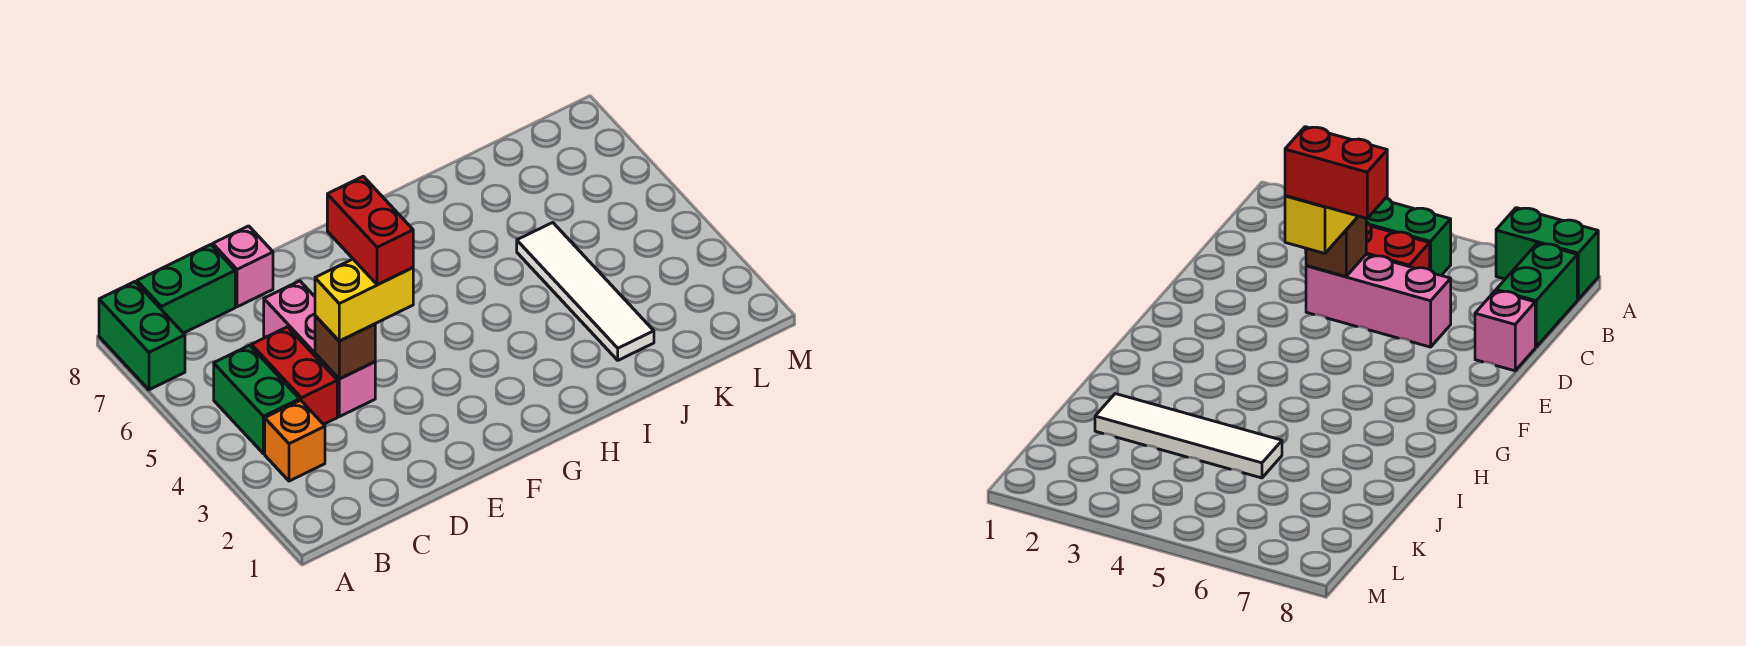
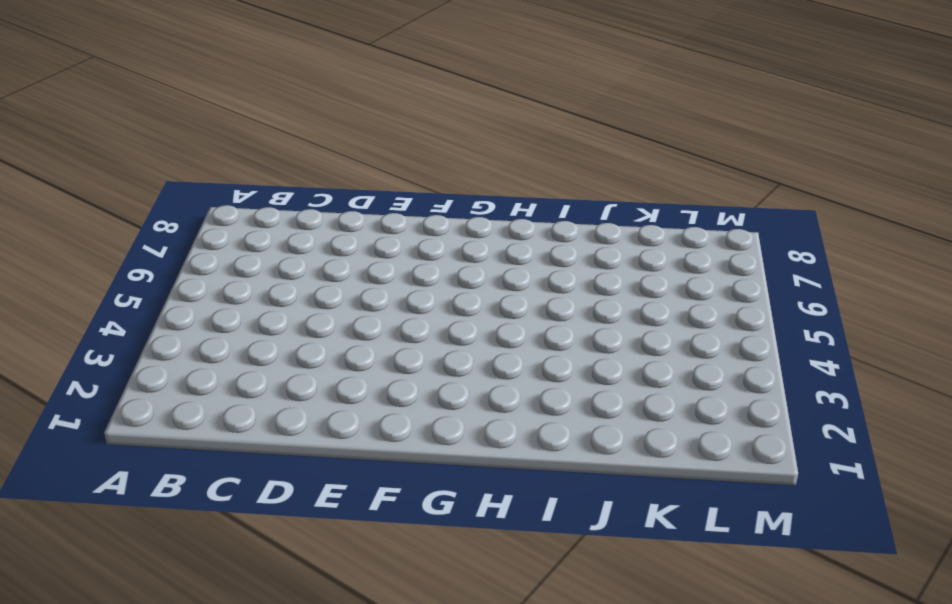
none -> green brick A7:A8 level 1
none -> orange brick B3 level 1

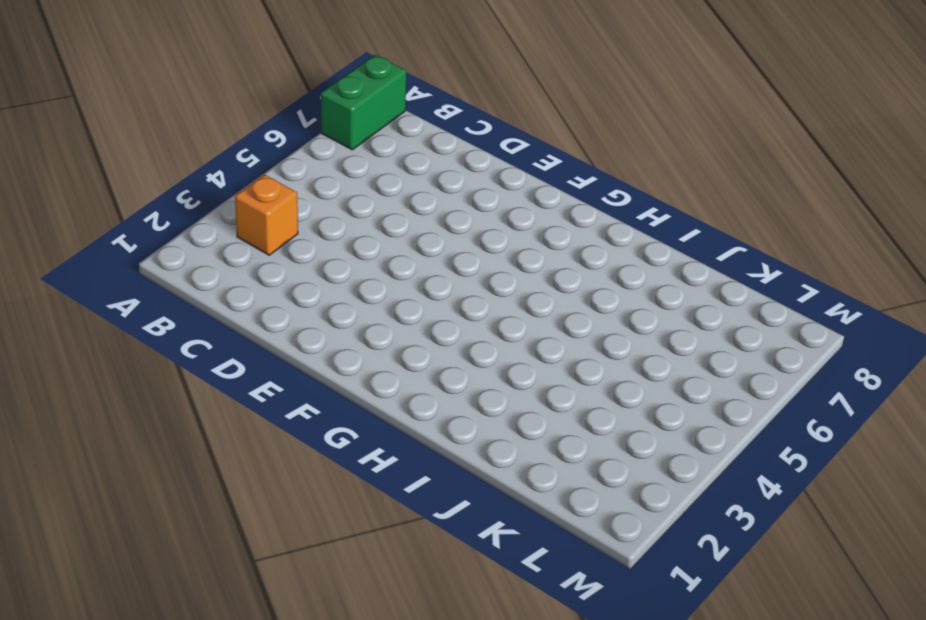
none -> green brick B4:B5 level 1
none -> green brick B8:C8 level 1

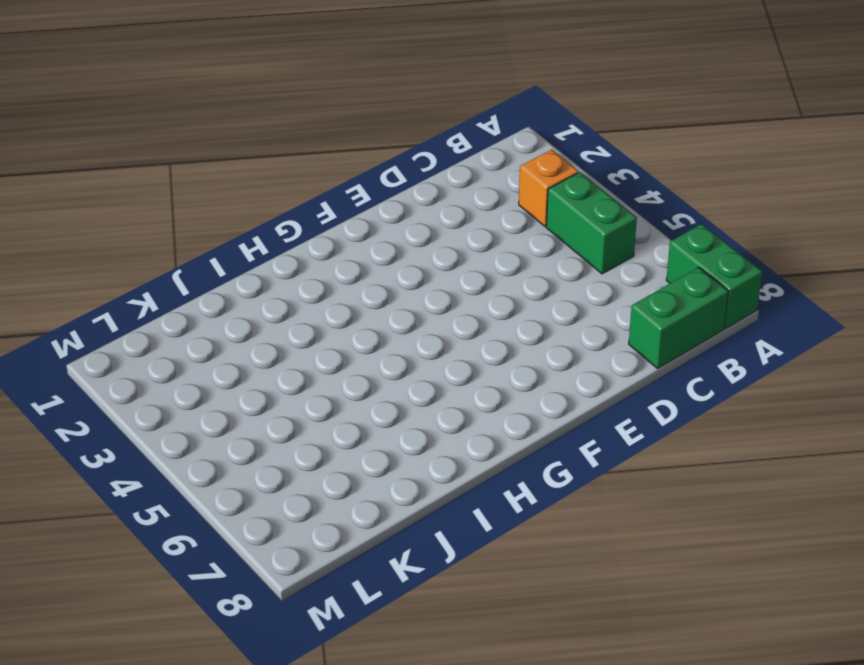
none -> red brick C4:C5 level 1
none -> pink brick D4:D6 level 1

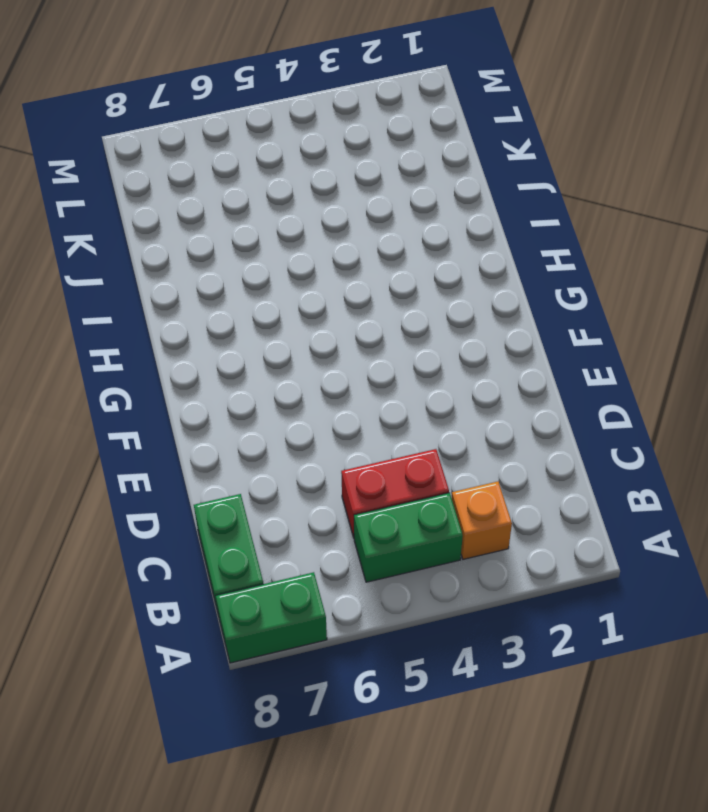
none -> pink brick D4:D6 level 1
none -> pink brick D8 level 1

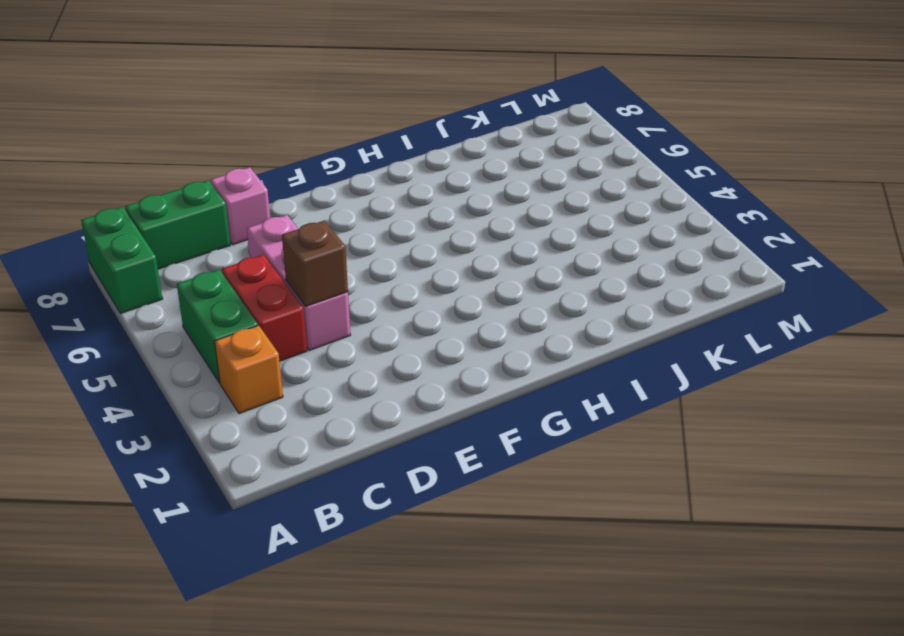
none -> white tile J2:J5 level 1
none -> yellow brick D4:E4 level 3

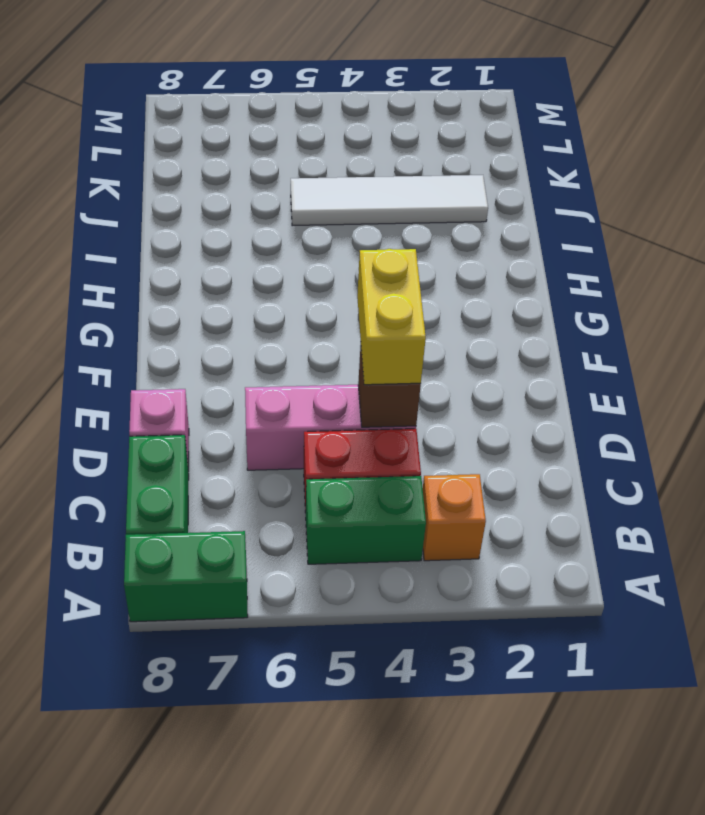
none -> red brick E4:E5 level 4

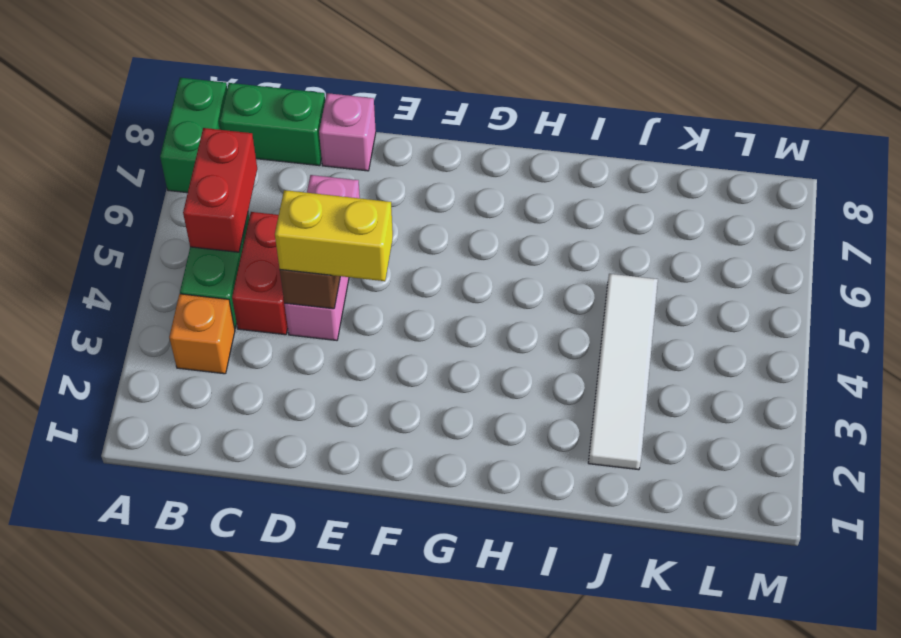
red brick B5:B6 level 2 -> red brick E4:E5 level 4

